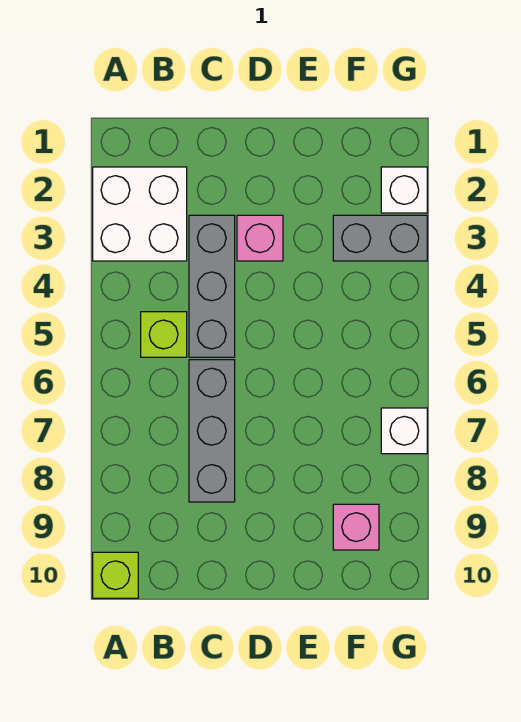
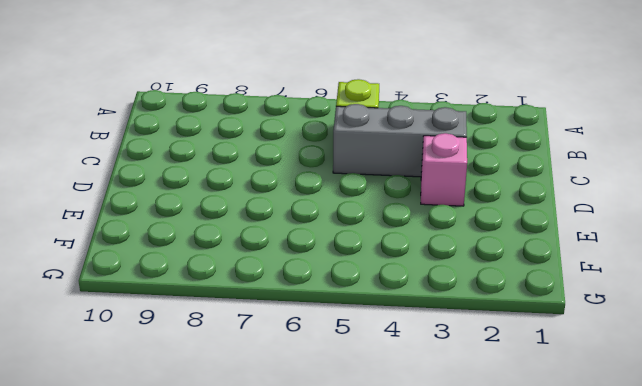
none -> white brick A2:B3 level 1
none -> lime brick A10 level 1

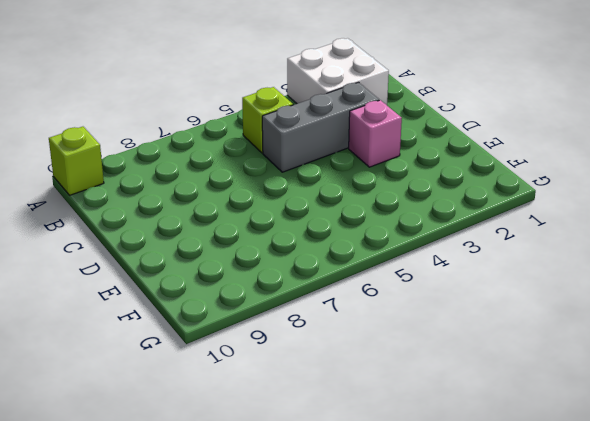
none -> grey brick C6:C8 level 1
none -> grey brick F3:G3 level 1

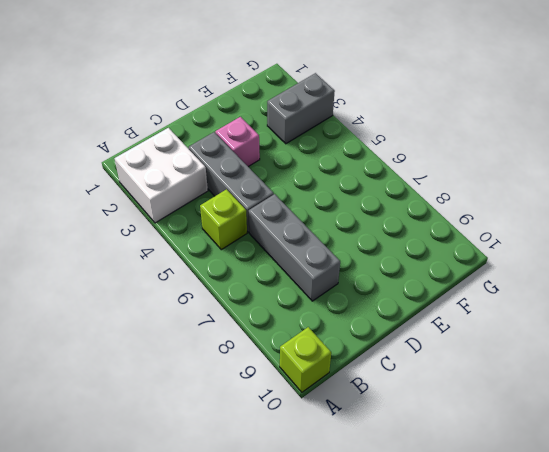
none -> pink brick F9 level 1
none -> white brick G2 level 1

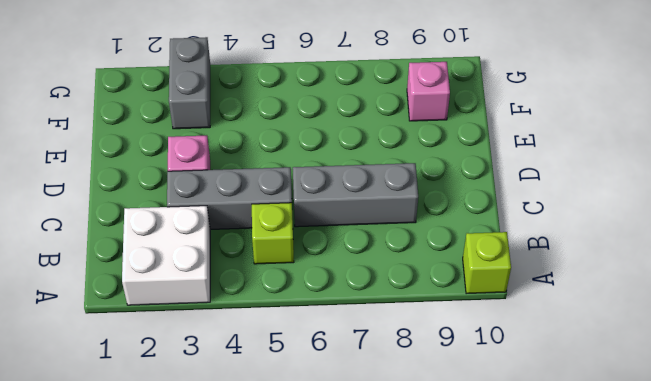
none -> white brick G2 level 1
none -> white brick G7 level 1

